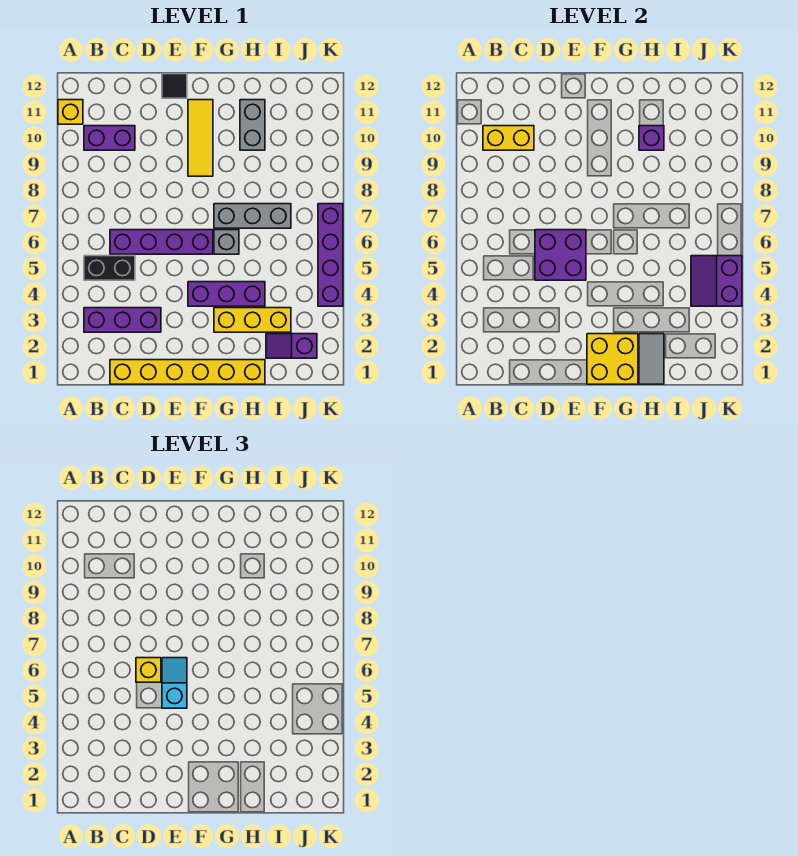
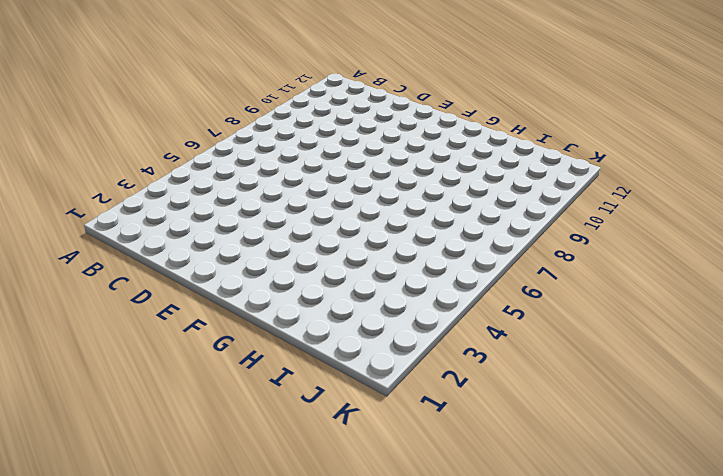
none -> yellow brick A11 level 1
none -> purple brick B3:D3 level 1
none -> black brick B5:C5 level 1

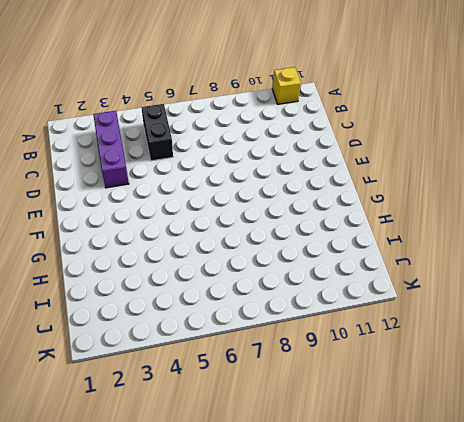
none -> purple brick B10:C10 level 1
none -> yellow brick C1:H1 level 1
none -> purple brick C6:F6 level 1

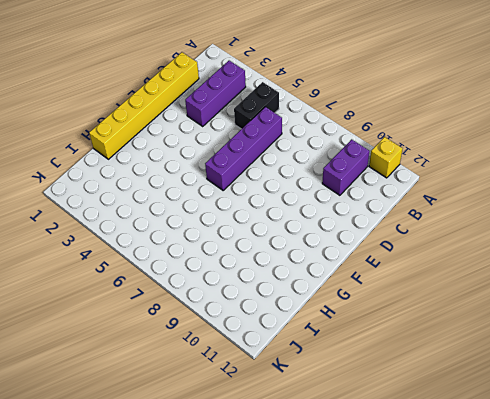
none -> black tile E12 level 1
none -> purple brick F4:H4 level 1
none -> yellow tile F9:F11 level 1

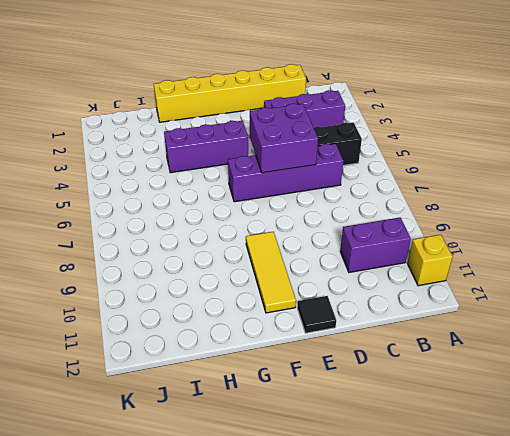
none -> yellow brick G3:I3 level 1
none -> grey brick G6 level 1
none -> grey brick G7:I7 level 1

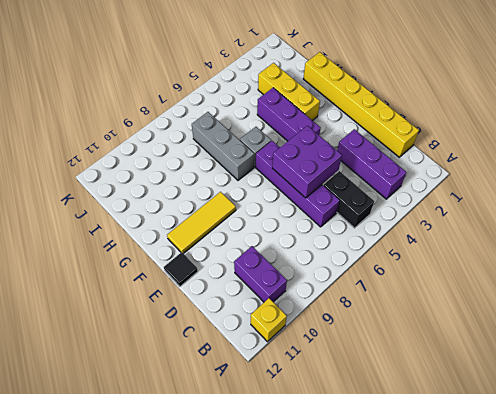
none -> grey brick H10:H11 level 1
none -> purple slope I2:J2 level 1 top J
none -> purple brick K4:K7 level 1

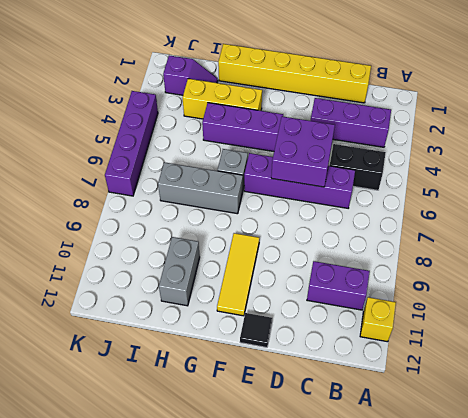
none -> yellow brick B10:C10 level 2
none -> yellow brick F1:G2 level 2
none -> grey tile H1:H2 level 2

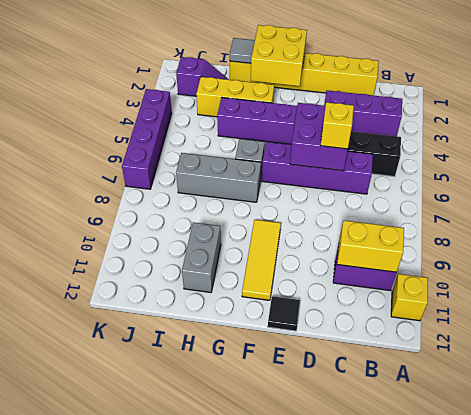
grey tile H1 level 2 -> grey tile H1:H2 level 2
none -> purple brick H10 level 2
none -> purple slope J4:K5 level 2 top K
none -> cyan slope E5:E6 level 3 top 5

